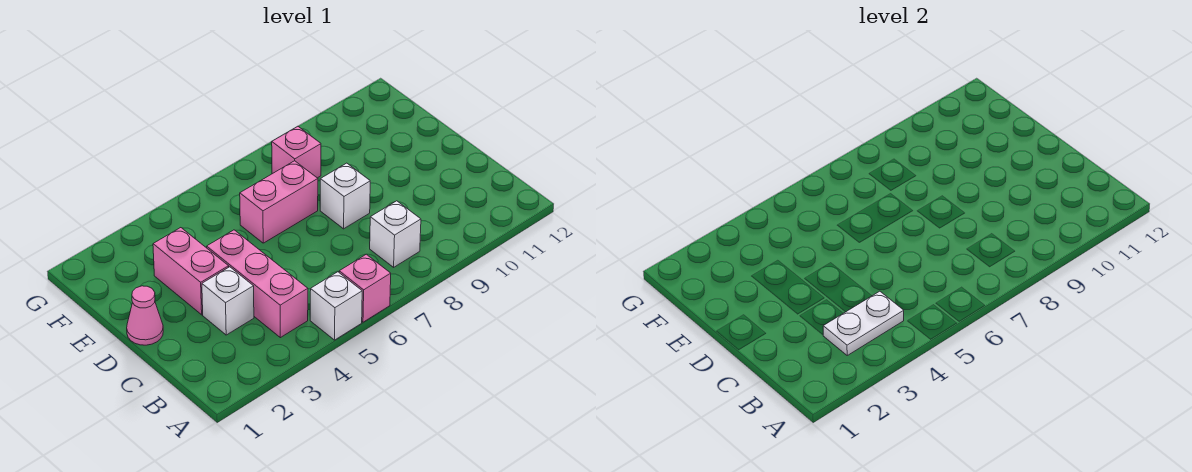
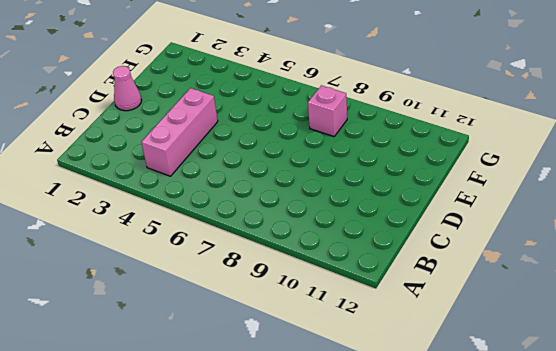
none -> white brick A5 level 1
none -> pink brick A6 level 1

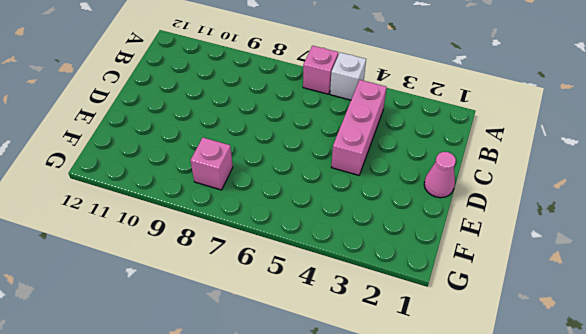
none -> white brick B8 level 1
none -> white brick C3 level 1

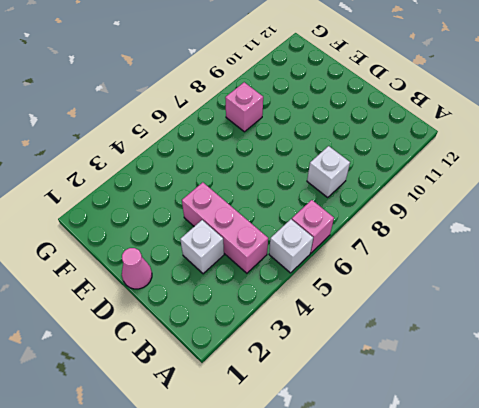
none -> pink brick D3:E3 level 1
none -> white brick D8 level 1

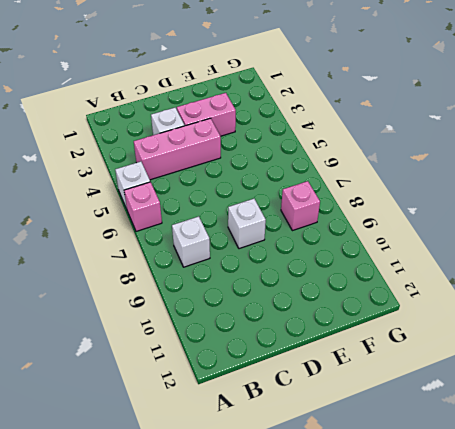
none -> pink cone D1 level 1
none -> pink brick E6:E7 level 1

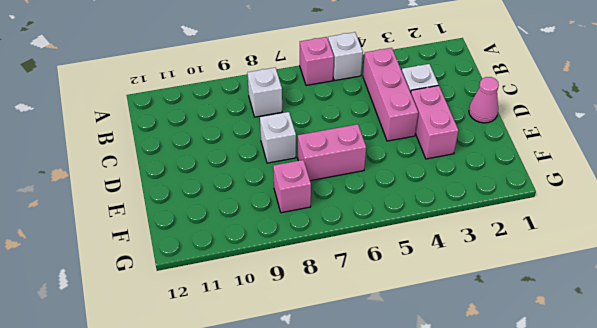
none -> white plate B3:B4 level 2

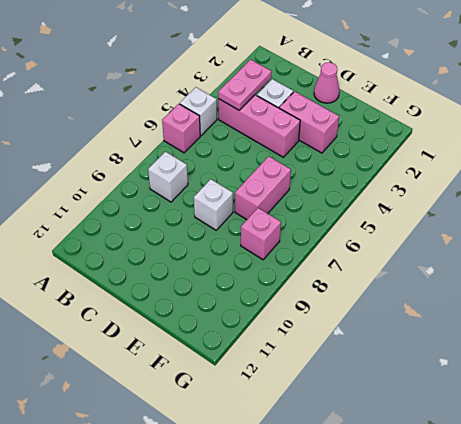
pink plate B3:B4 level 2 -> white plate B3:B4 level 2

